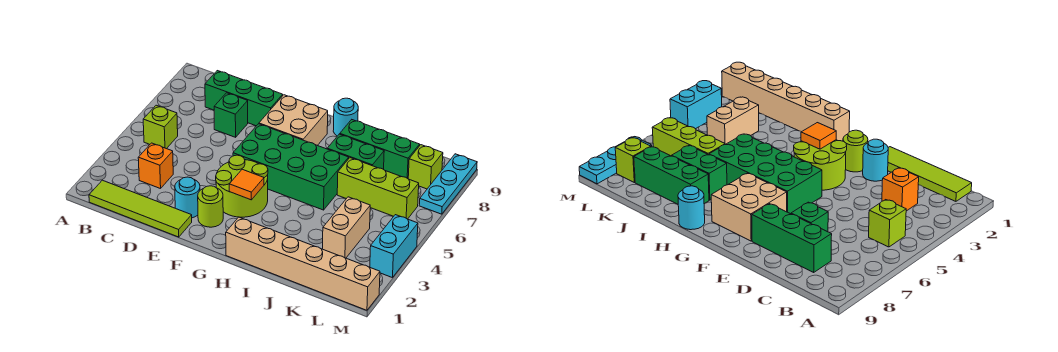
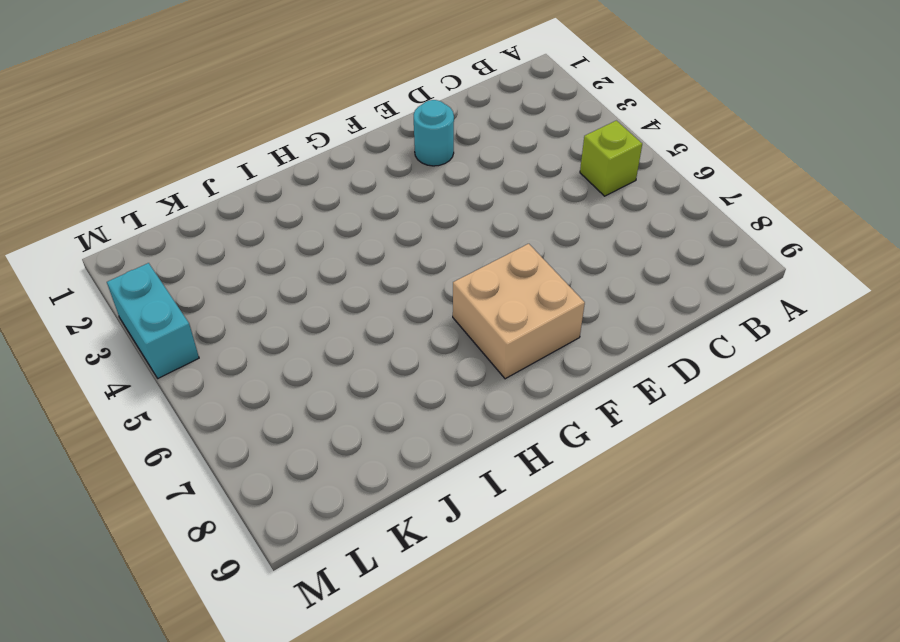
none -> lime tile B1:E1 level 1
none -> orange brick C3 level 1
none -> green brick C8:E8 level 1

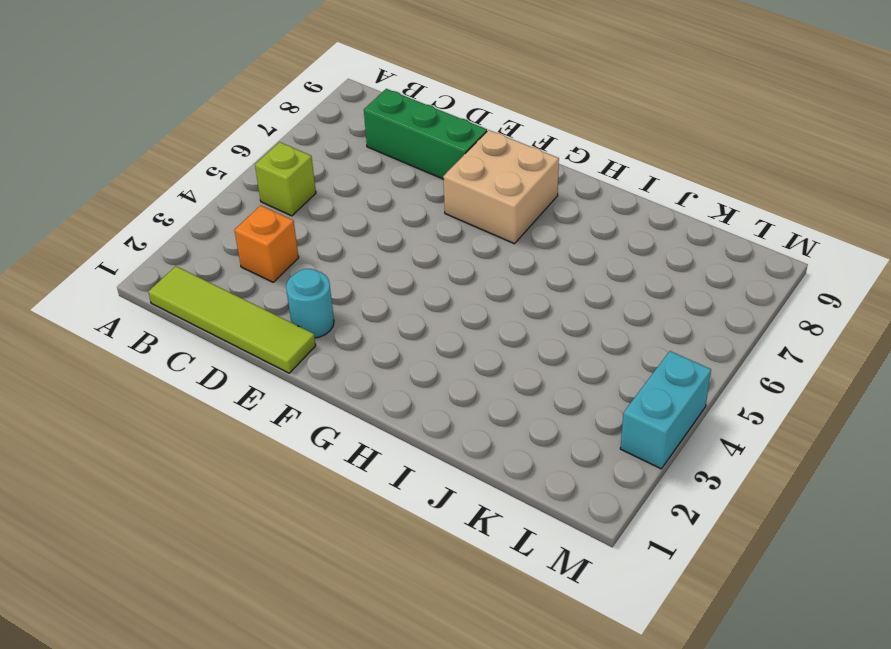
none -> green brick D7 level 1
none -> lime round brick F2 level 1
none -> lime round brick F3:G4 level 1

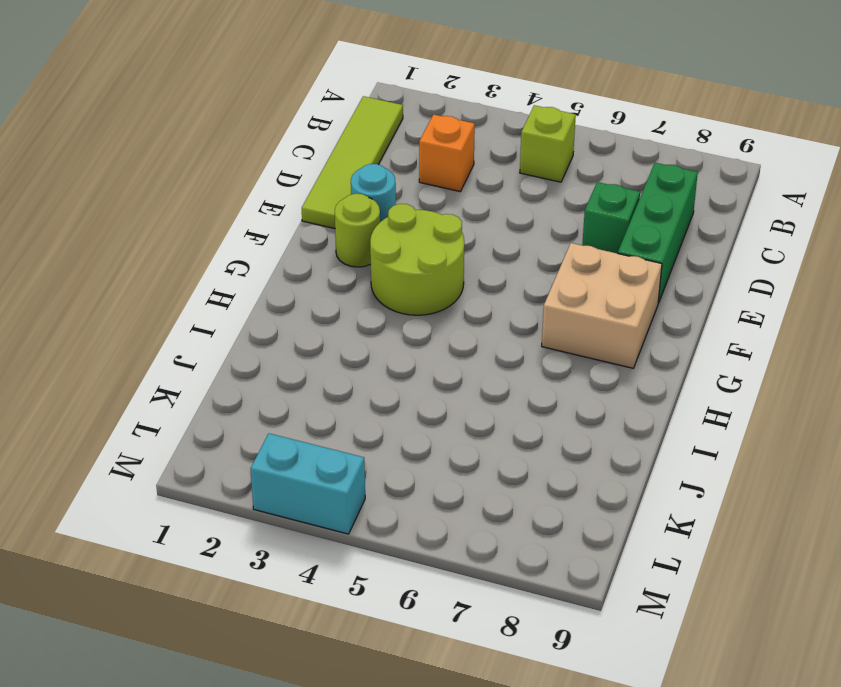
none -> green brick F5:I6 level 1
none -> tan brick H1:M1 level 1
none -> cyan round brick H9 level 1

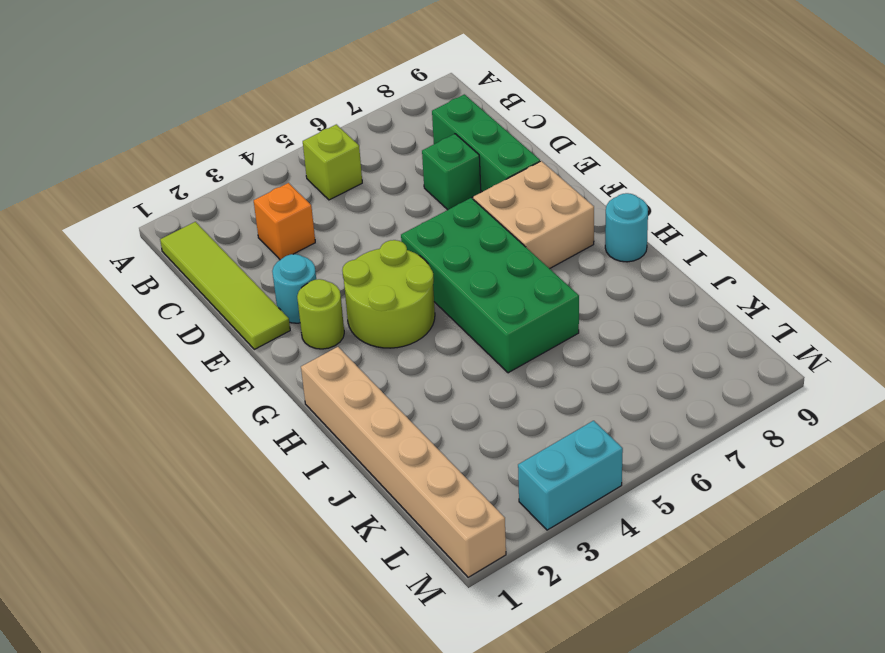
none -> green brick I7:J7 level 1
none -> green brick I8:K8 level 1
none -> lime brick J6:L6 level 1

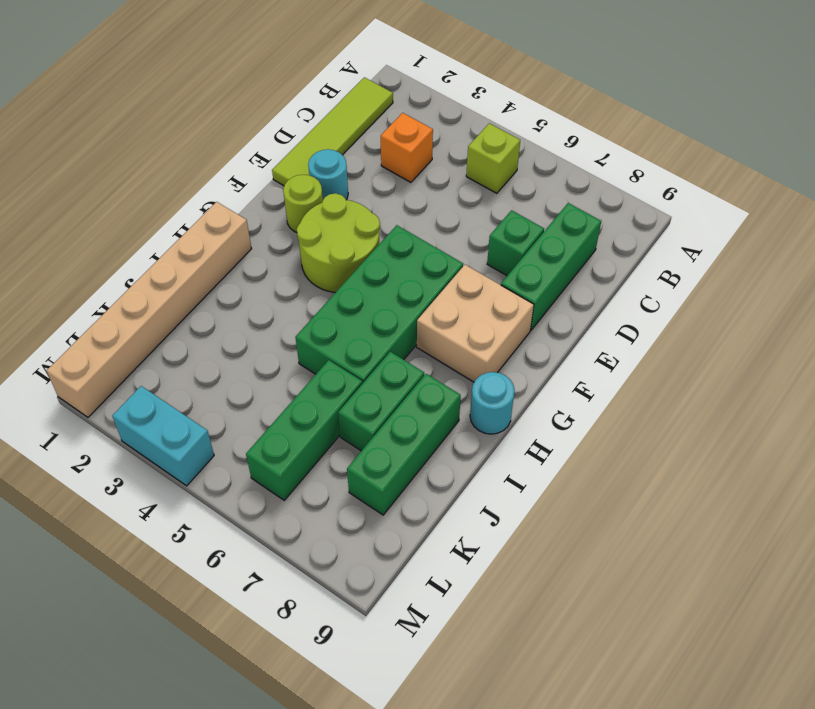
green brick J6:L6 level 1 -> lime brick J6:L6 level 1
none -> tan brick K3:K4 level 1
none -> lime brick L8 level 1
none -> cyan plate M7:M9 level 1

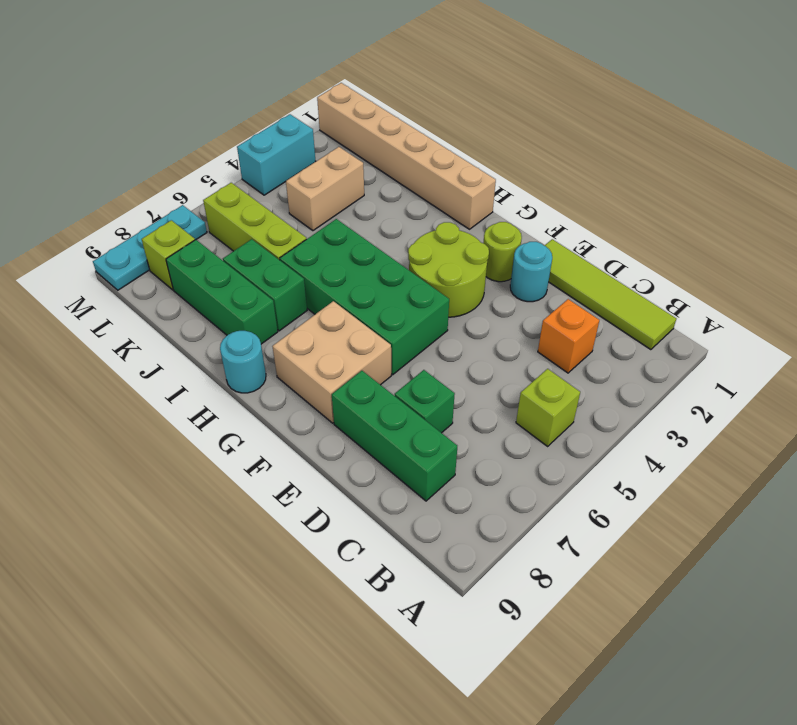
none -> orange tile G3 level 2

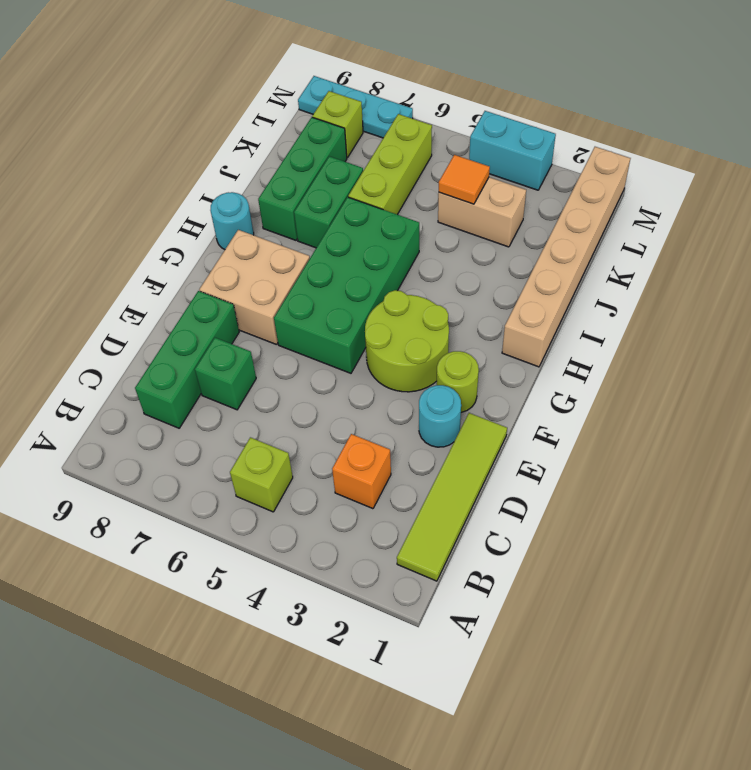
orange tile K4 level 2 -> orange tile G3 level 2

